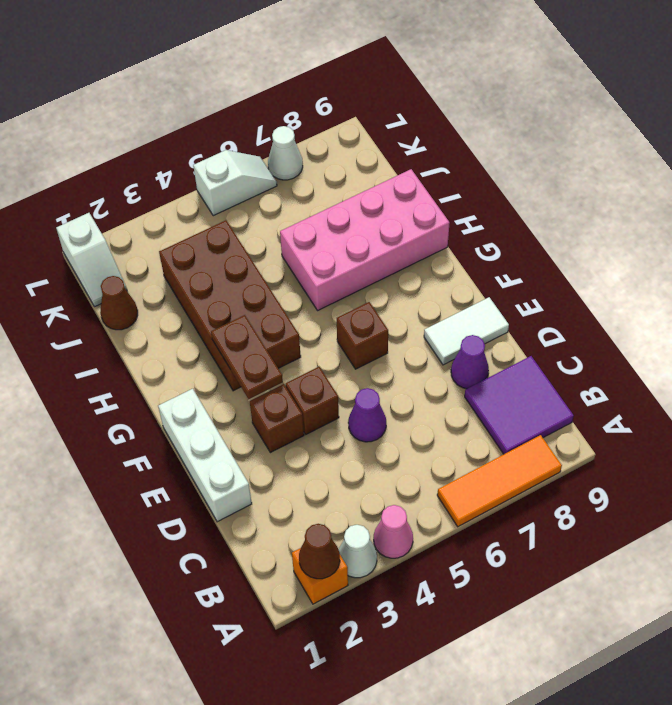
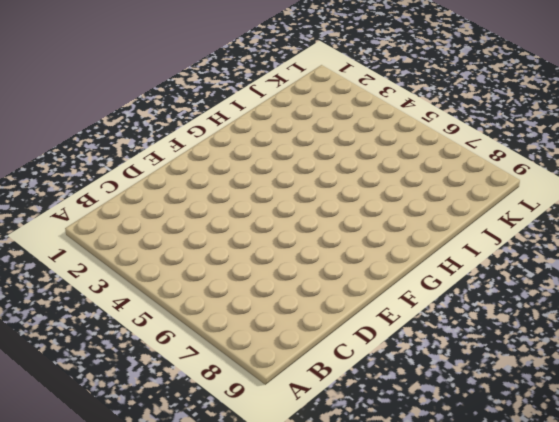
none -> orange brick A2 level 1
none -> white cone A3 level 1
none -> pink cone A4 level 1

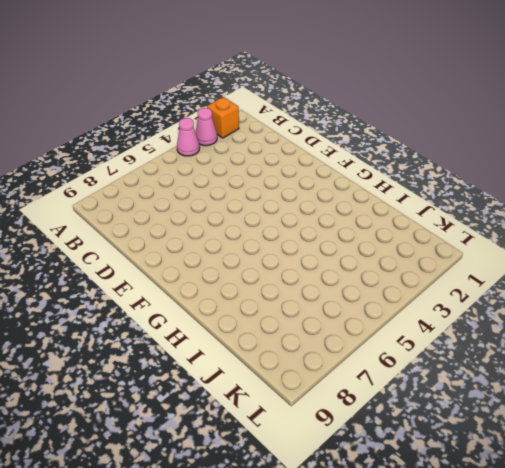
pink cone A3 level 1 -> white cone A3 level 1
none -> orange tile A6:A8 level 1
none -> purple tile B8:C9 level 1
none -> white brick D1:F1 level 1

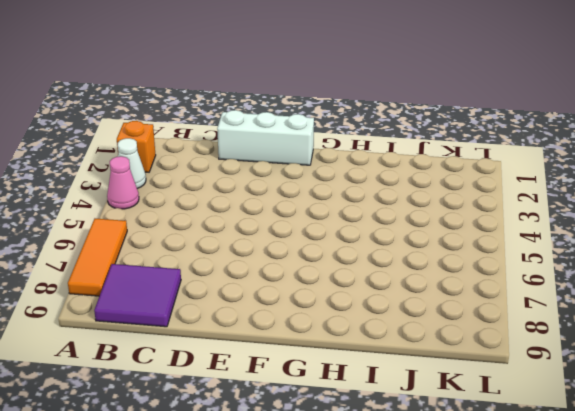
none -> purple cone D5 level 1
none -> purple cone D8 level 1
none -> brown brick E3 level 1

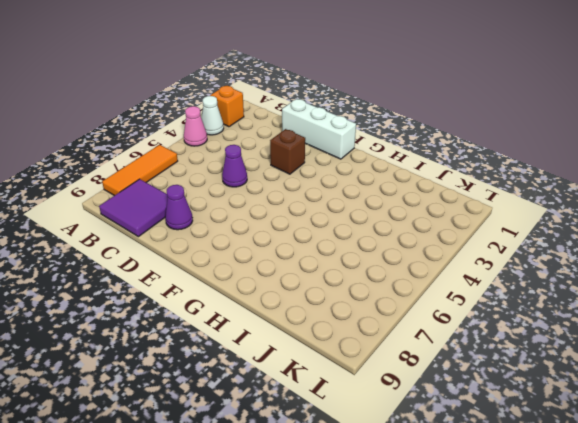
none -> brown brick E4 level 1
none -> white tile E8:E9 level 1
none -> brown brick F6 level 1

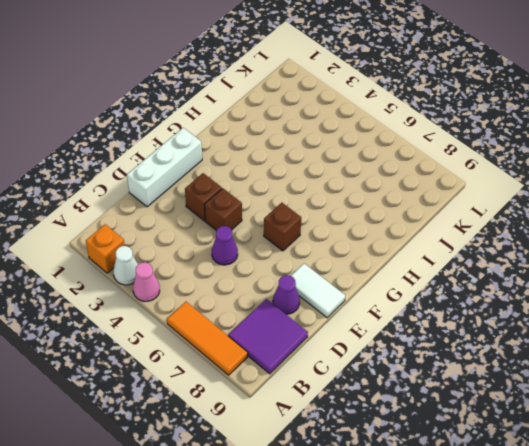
none -> brown brick G3:J4 level 1
none -> pink brick H6:I9 level 1
none -> brown cone J1 level 1

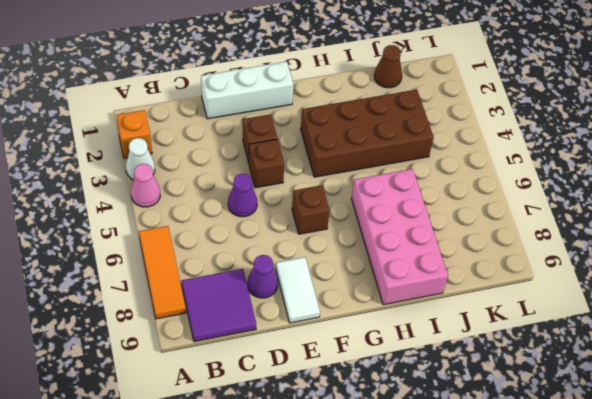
none -> white slope K1:L1 level 1 top L
none -> white slope L5:L6 level 1 top 5
none -> white cone L7 level 1

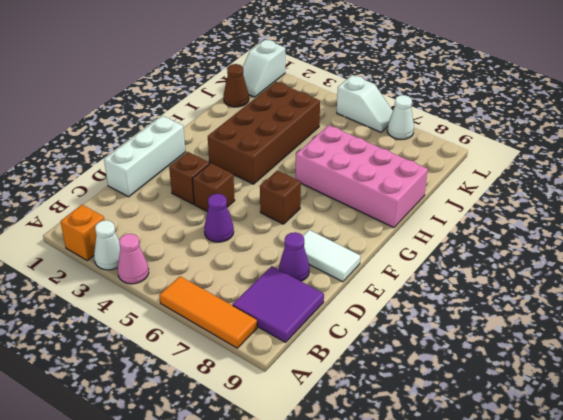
none -> brown cone A2 level 2
none -> brown plate F3:G3 level 2

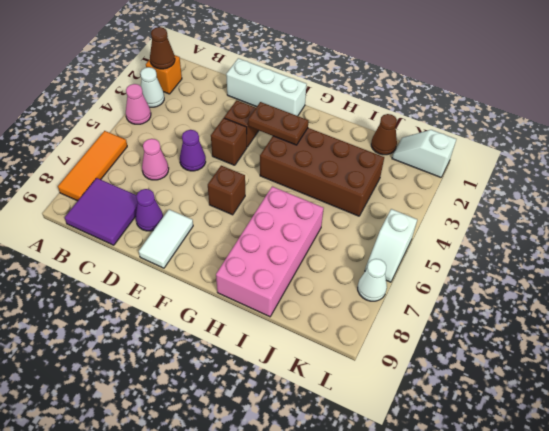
pink cone C6 level 1 -> none

